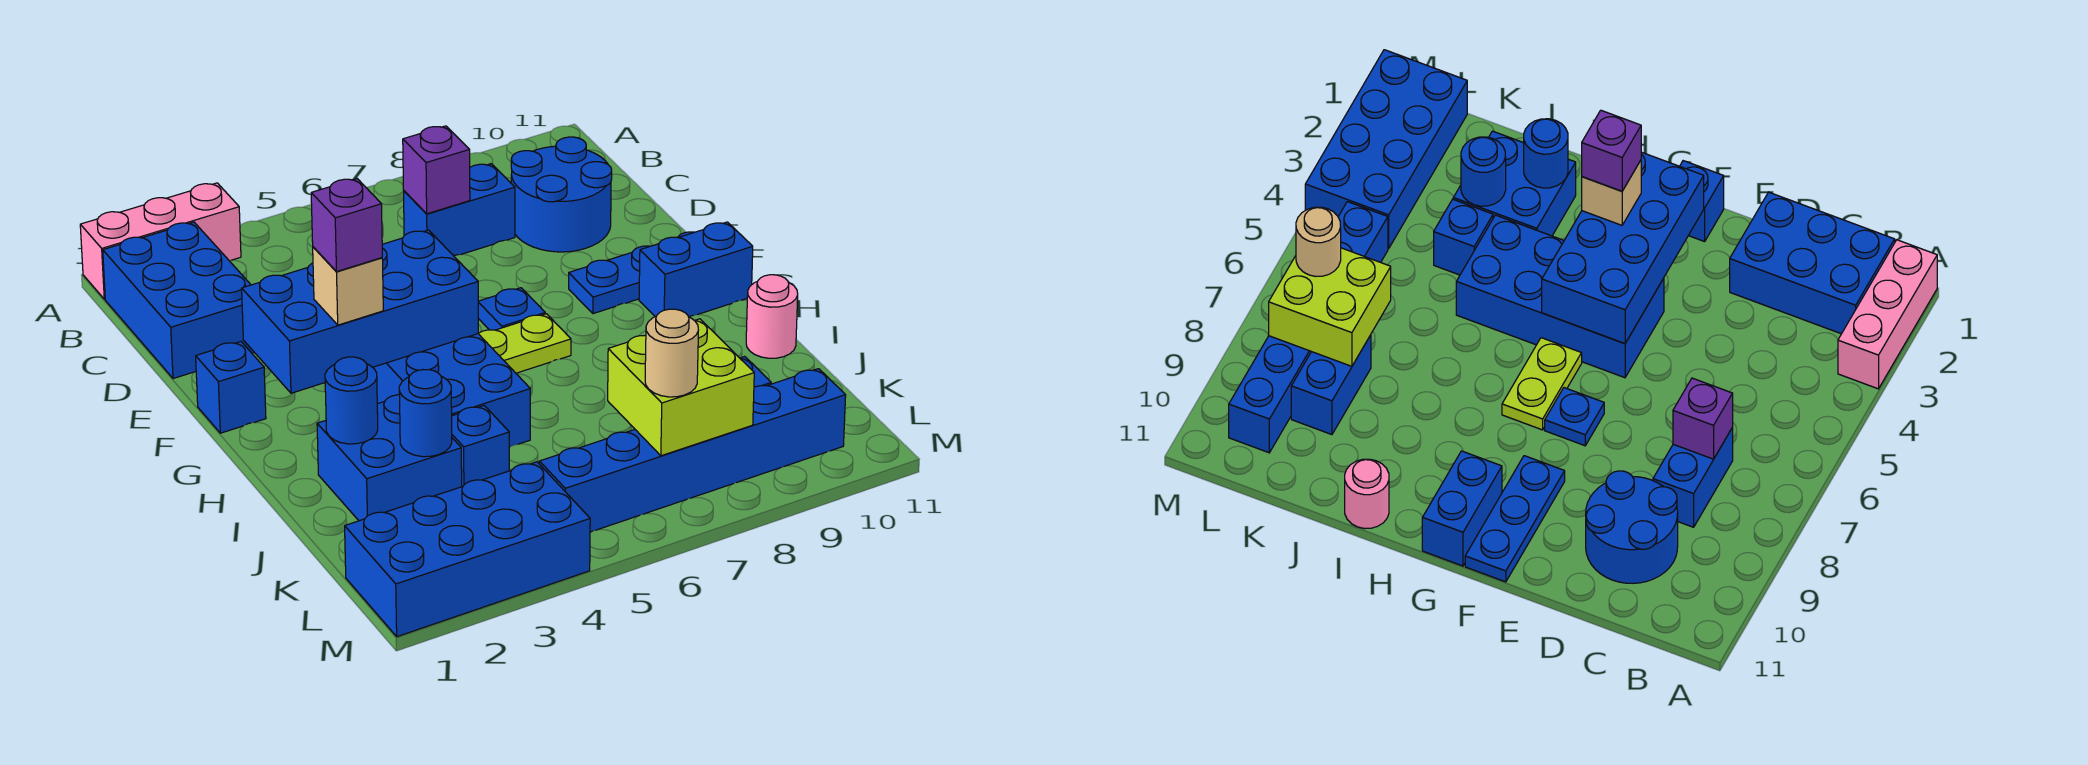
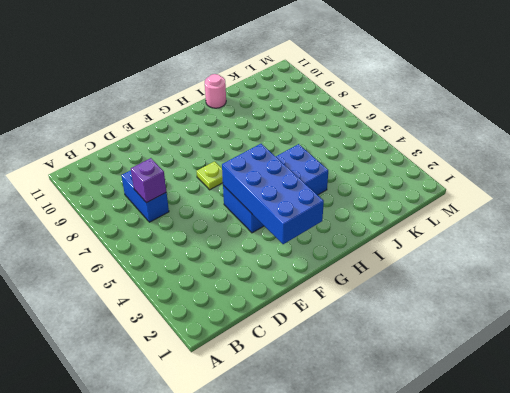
lime plate F7 level 1 -> blue plate F7 level 1
none -> pink brick A1:A3 level 1
none -> blue brick B1:D2 level 1
none -> blue round brick C9:D10 level 1

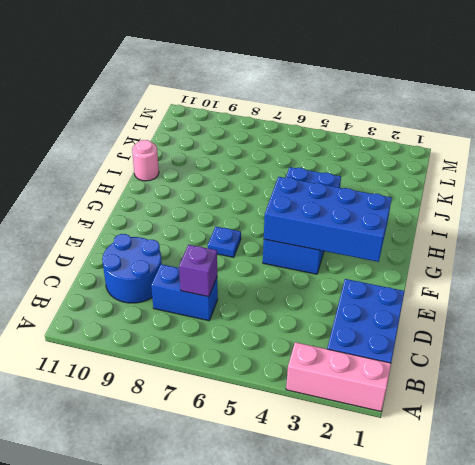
none -> blue brick F1 level 1
none -> blue plate F9:F11 level 1
none -> lime plate G6:G7 level 1

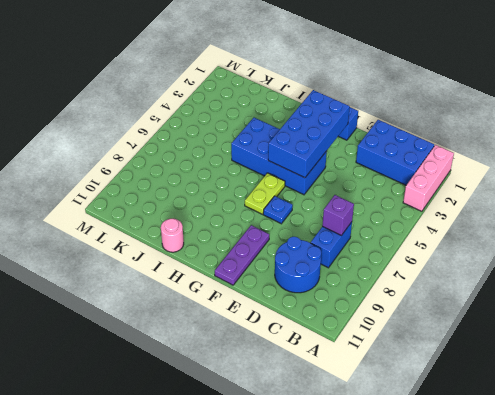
purple plate F9:F11 level 1 -> blue plate F9:F11 level 1
none -> blue brick G10:G11 level 1
none -> blue brick I2:J3 level 1
none -> blue brick J4 level 1

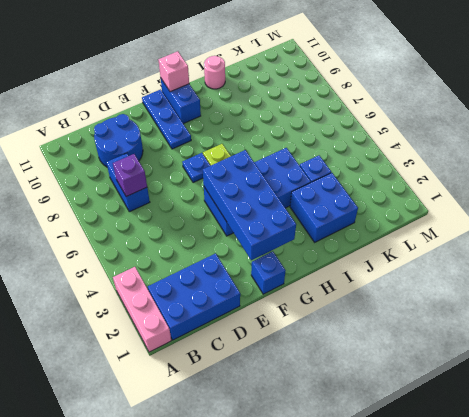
pink brick G11 level 2 -> none
none -> blue brick K8:K9 level 1
none -> blue brick L1:M4 level 1
none -> blue brick L5:L10 level 1

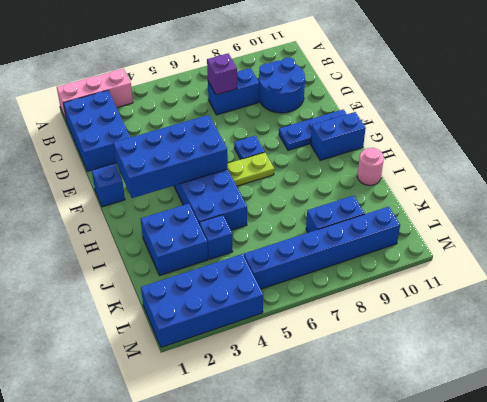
none -> blue round brick I2 level 2
none -> blue round brick J3 level 2
none -> lime brick K7:L8 level 2

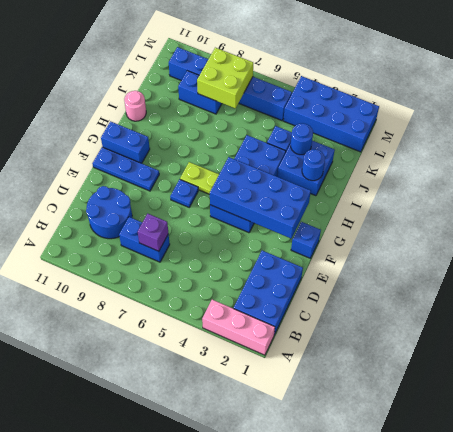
none -> tan brick G3 level 3
none -> tan round brick L7 level 3
none -> purple brick G3 level 4

